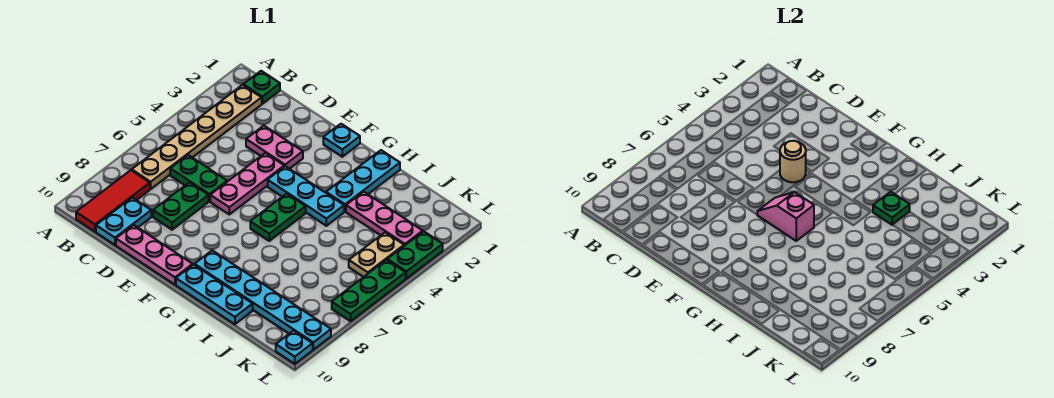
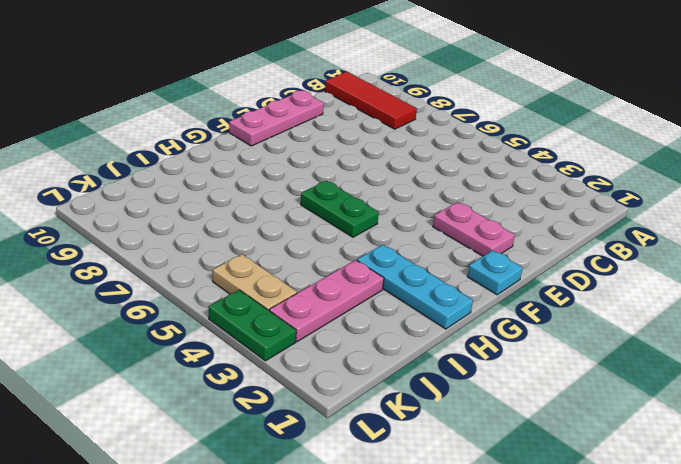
pink plate E2:E3 level 1 -> pink plate D3:E3 level 1
none -> green plate B1 level 1
none -> tan plate B2:B7 level 1
none -> green plate C6:D6 level 1

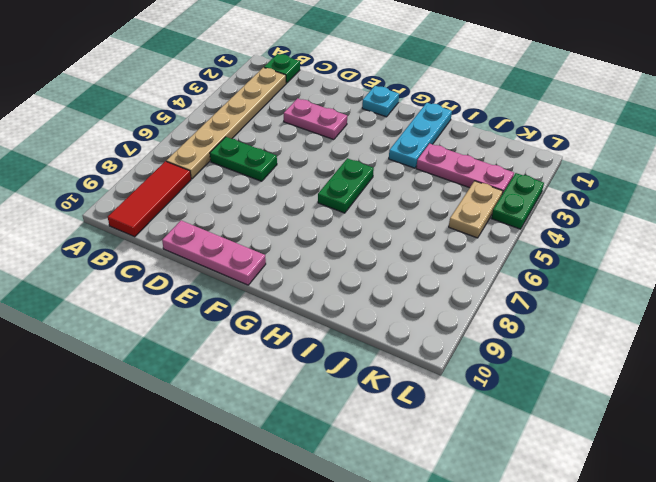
none -> cyan plate C9:C10 level 1
none -> green plate D7:D8 level 1
none -> pink plate E4:E6 level 1

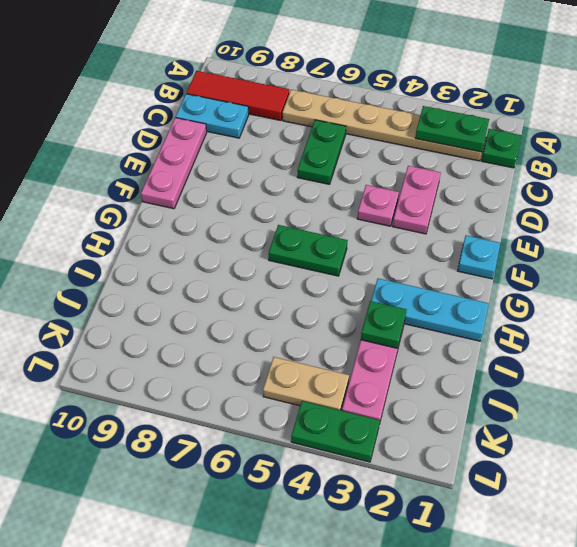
green plate B2:B3 level 2 -> green plate D7:D8 level 1
pink plate E4 level 1 -> pink plate E4:E6 level 1
none -> cyan plate F4:H4 level 1
none -> cyan plate G9:L9 level 1
none -> cyan plate G10:I10 level 1

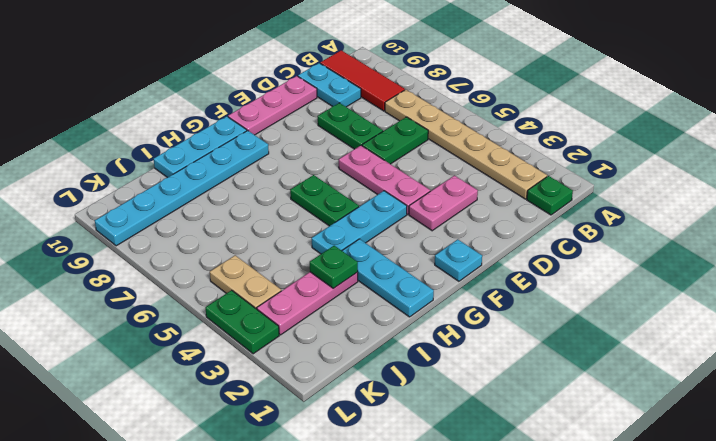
none -> green plate L5:L7 level 1
none -> cyan plate L10 level 1
none -> tan round brick E4 level 2

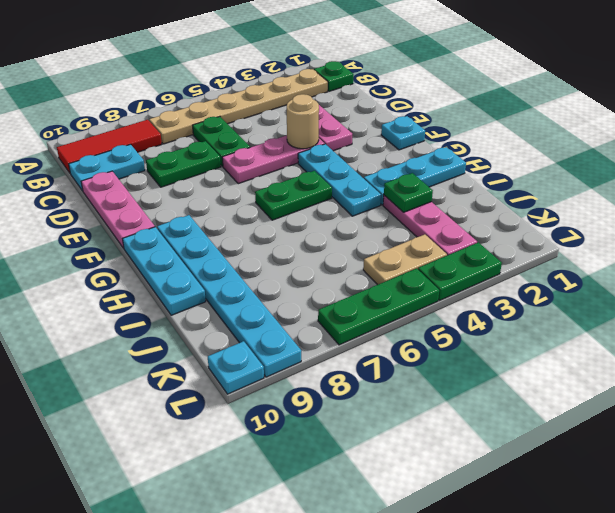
none -> pink slope F6:G6 level 2 top G

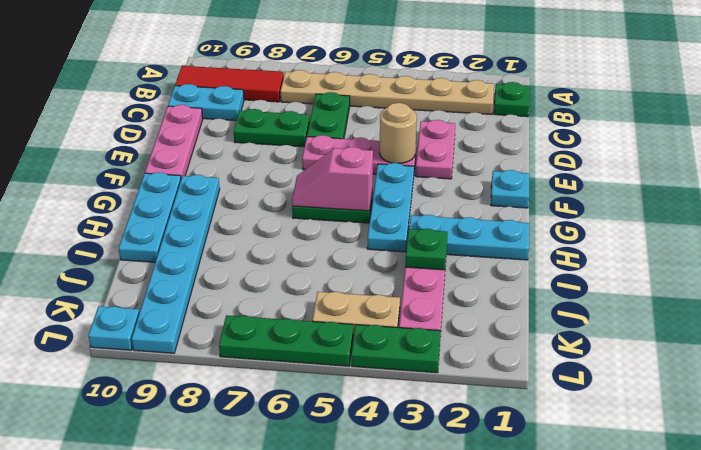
pink slope G5:G6 level 2 top 5 -> pink slope F6:G6 level 2 top G

